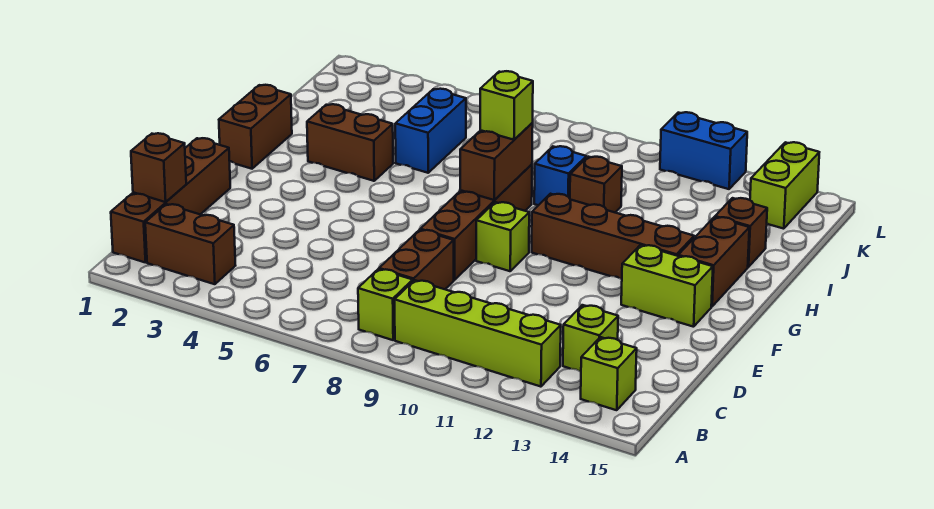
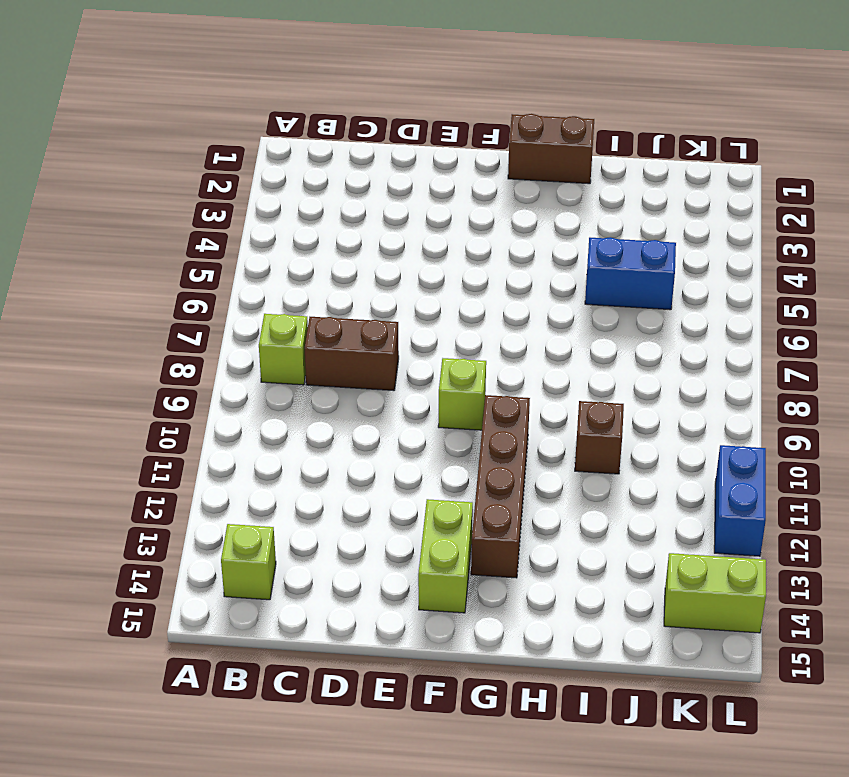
none -> brown brick B1:E1 level 1
none -> brown brick B2:B3 level 1
none -> lime brick B9:B12 level 1

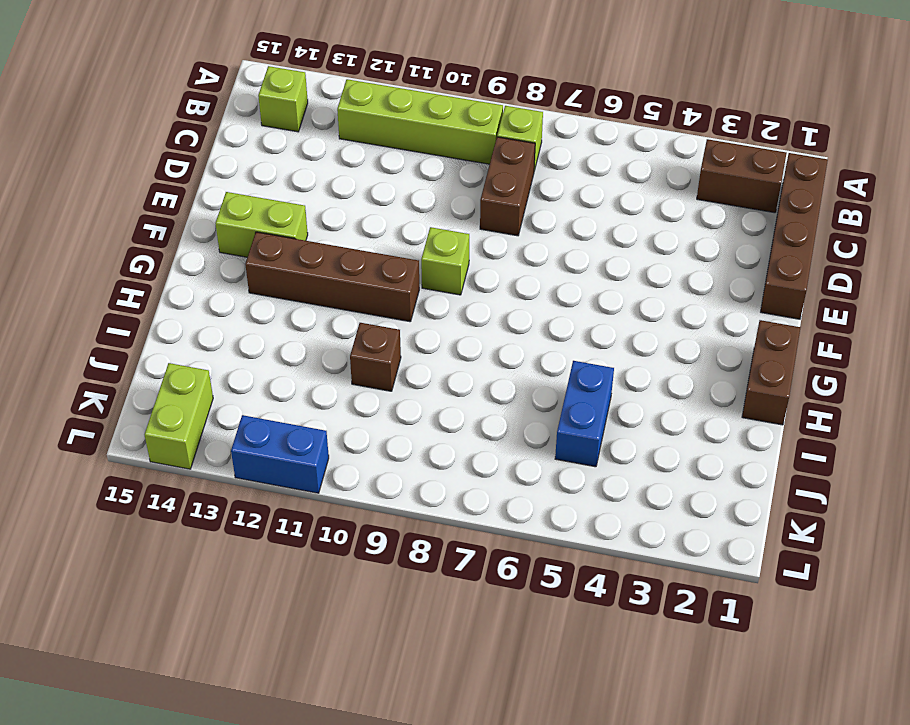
none -> lime brick C13 level 1
none -> brown brick E8:H8 level 1
none -> brown brick G14:H14 level 1

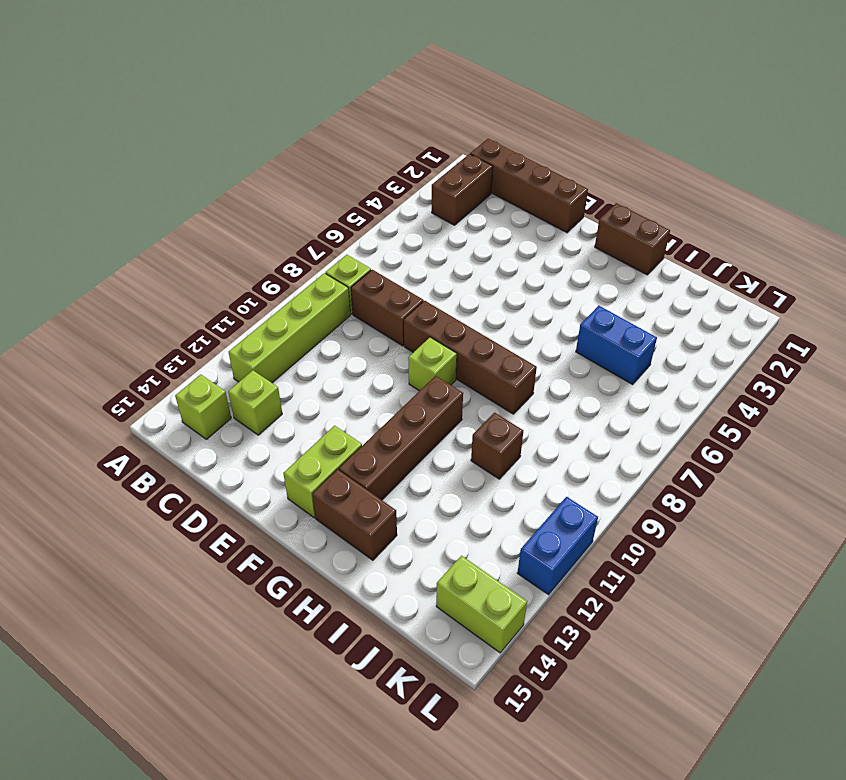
none -> brown brick H3:H4 level 1
none -> blue brick I9 level 1
none -> brown brick I14 level 1

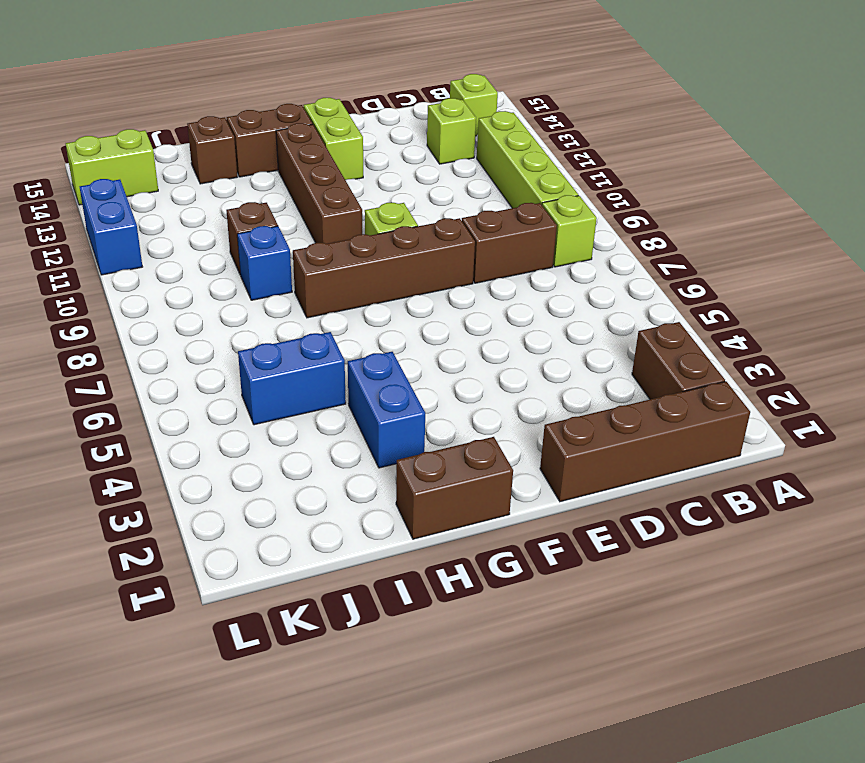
blue brick H3:H4 level 1 -> brown brick H3:H4 level 1
none -> brown brick C1 level 2
none -> brown brick G8:H8 level 2
none -> lime brick H8 level 3

